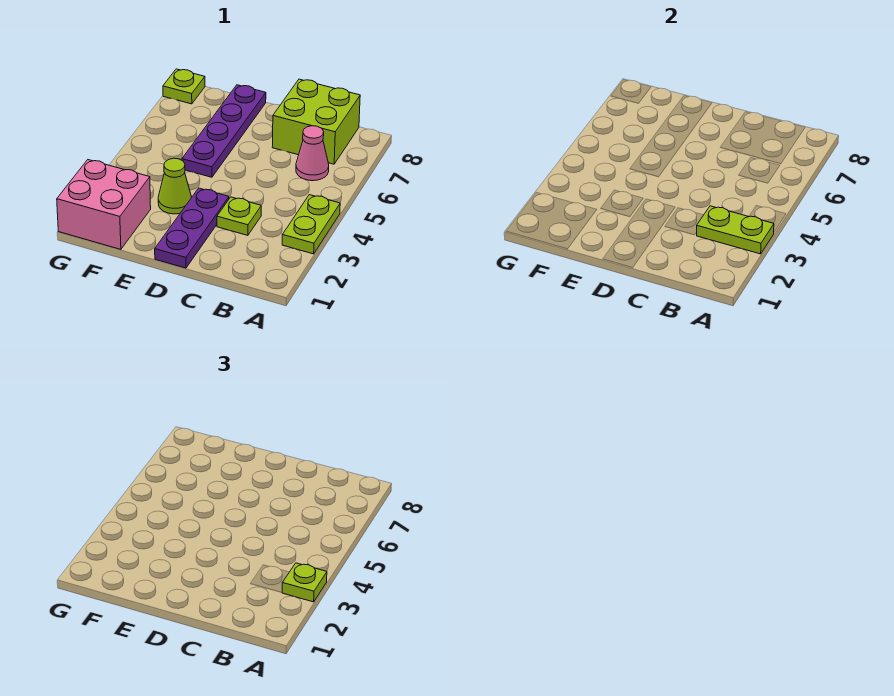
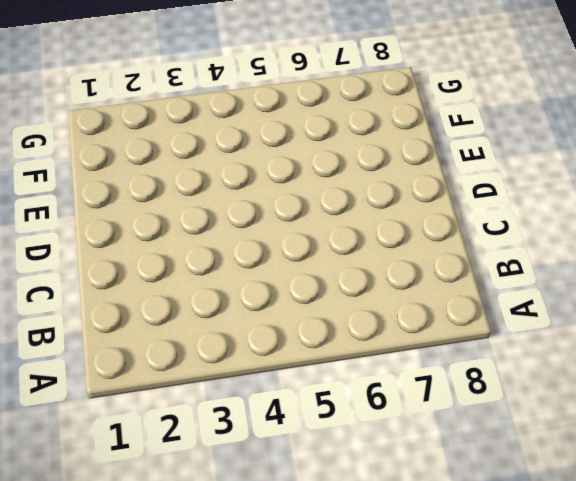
none -> lime plate A3:A4 level 1
none -> pink cone B6 level 1

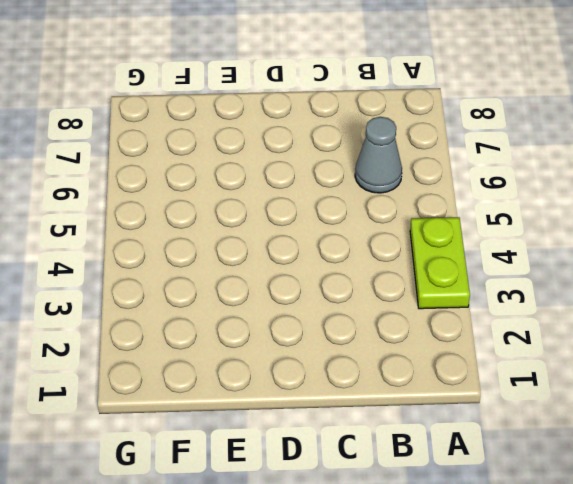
grey cone B6 level 1 -> pink cone B6 level 1
none -> lime brick B7:C8 level 1
none -> lime plate C3 level 1

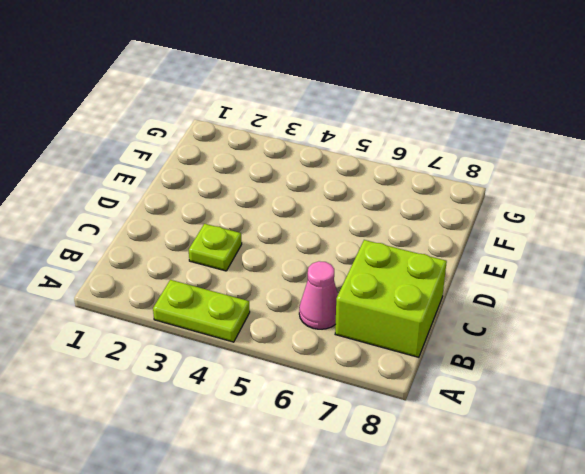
none -> purple plate D1:D3 level 1
none -> lime cone E3 level 1

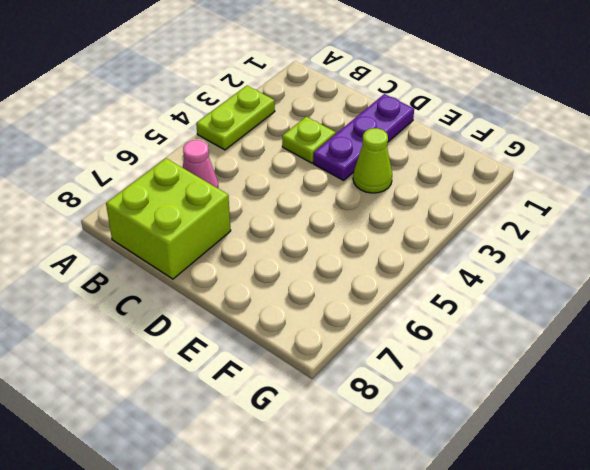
none -> purple plate E5:E8 level 1
none -> pink brick F1:G2 level 1

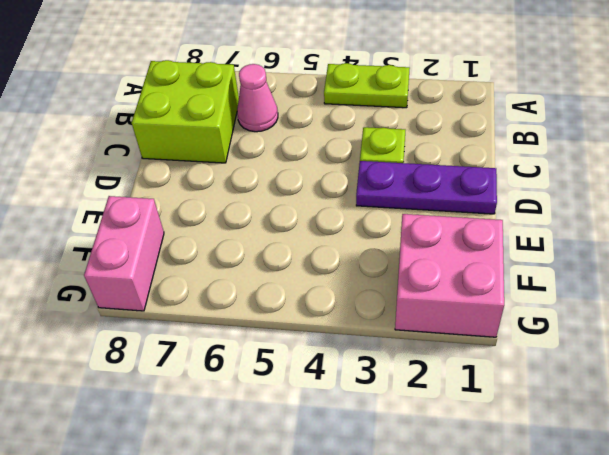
pink brick F8:G8 level 1 -> lime plate G8 level 1
none -> lime cone E3 level 1
none -> purple plate E5:E8 level 1

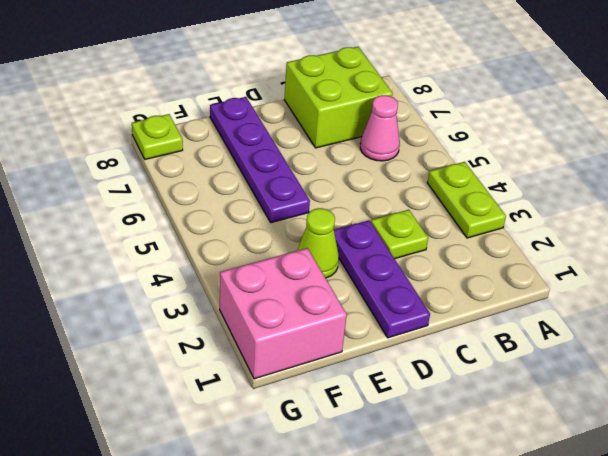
none -> lime plate A3:B3 level 2
none -> lime plate A3 level 3

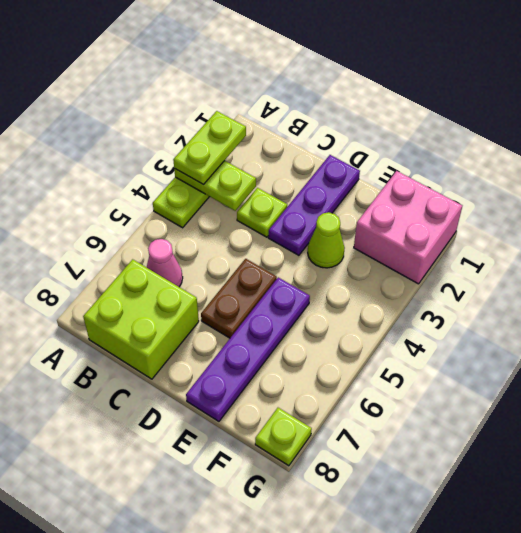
lime plate A2:A3 level 3 -> lime plate A3 level 3
brown plate D5:D6 level 1 -> none

